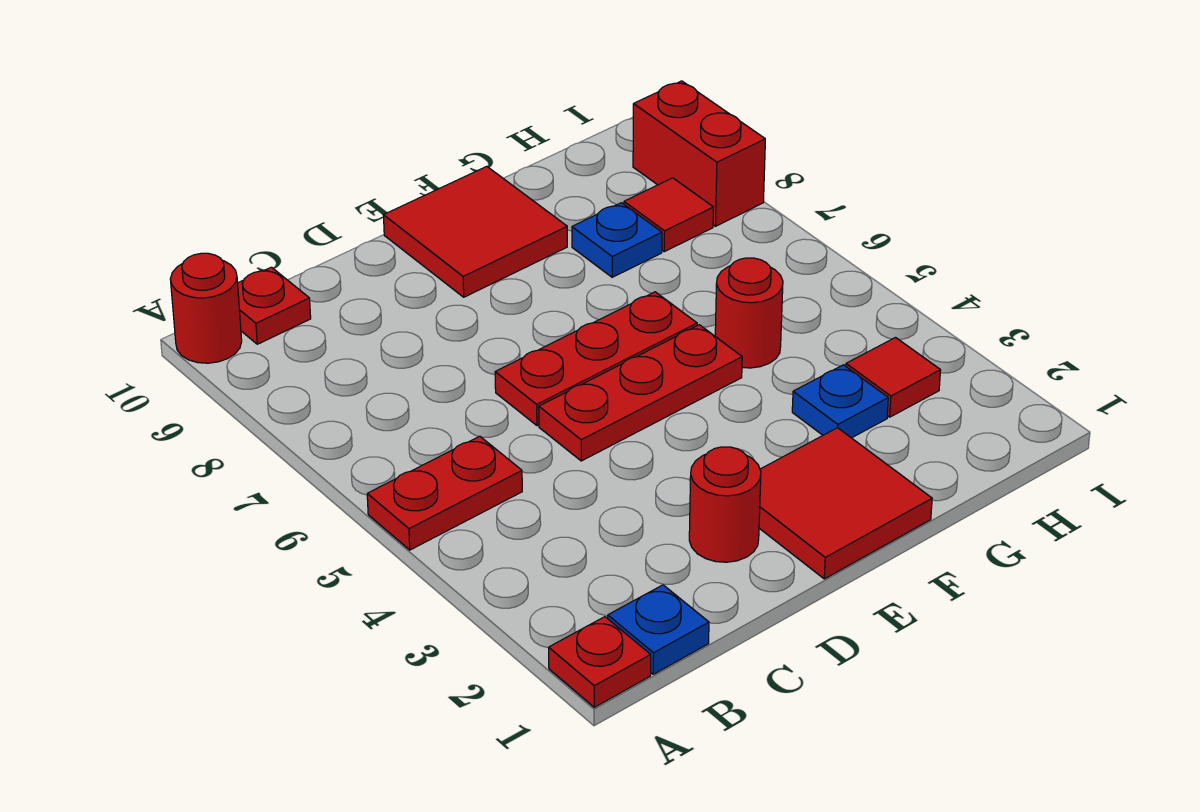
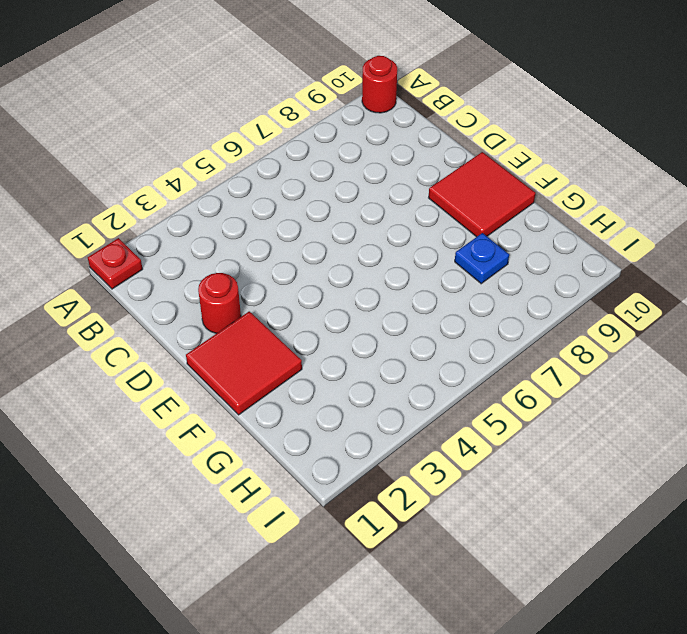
none -> red plate A5:B5 level 1
none -> blue plate B1 level 1
none -> red plate B10 level 1

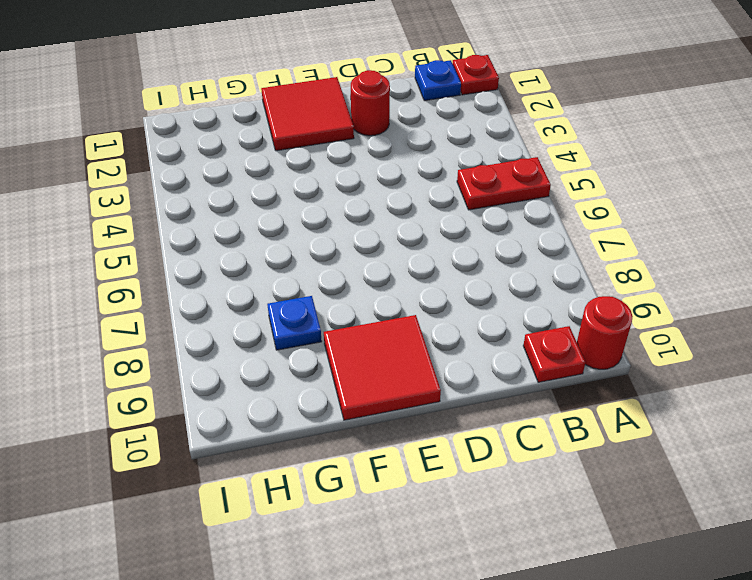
none -> red plate D5:F5 level 1
none -> red plate D6:F6 level 1
none -> blue plate G3 level 1

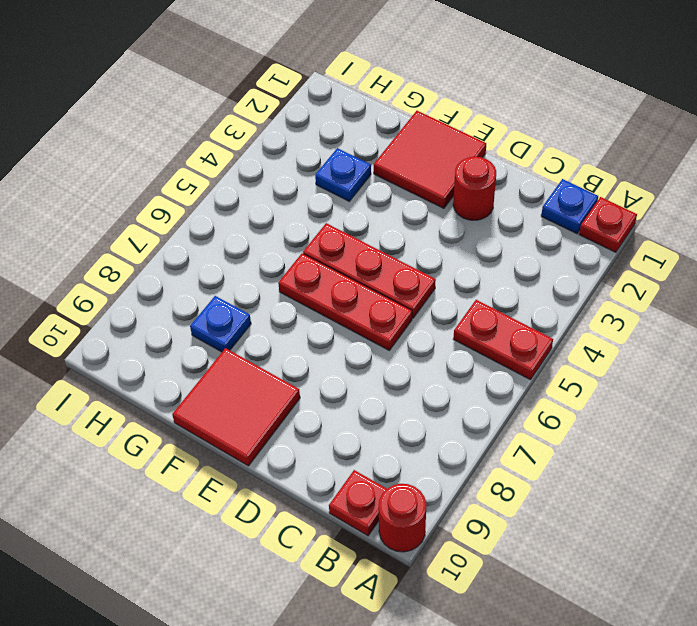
none -> red round brick G5 level 1
none -> red tile H3 level 1
none -> red tile H8 level 1

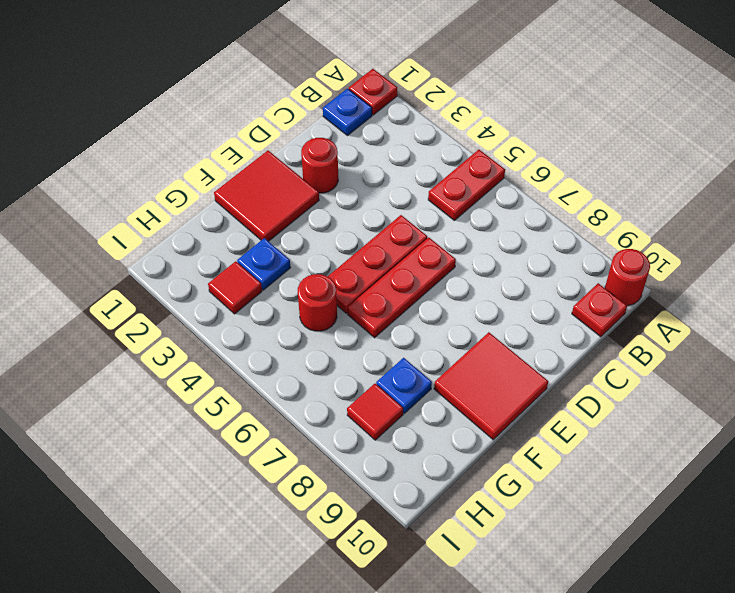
none -> red brick I8:I9 level 1

